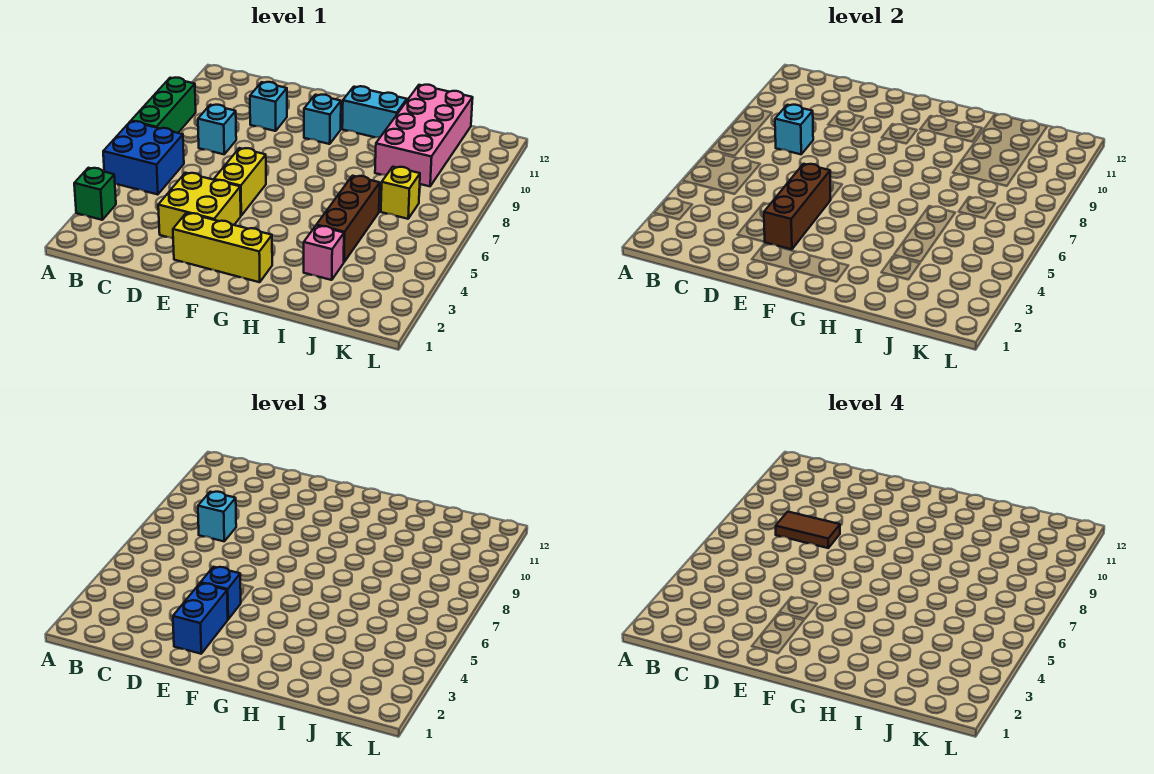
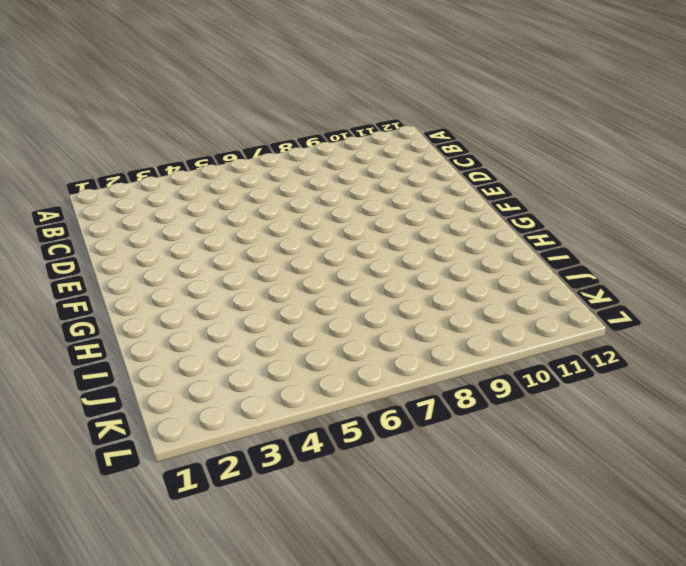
none -> green brick A3 level 1
none -> blue brick A5:B6 level 1
none -> green brick A7:A9 level 1

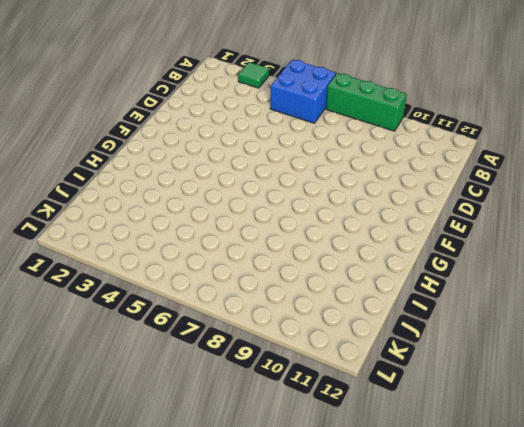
green tile A3 level 1 -> green brick A3 level 1
none -> cyan brick C8 level 1
none -> yellow brick D3:E4 level 1
none -> cyan brick D10 level 1

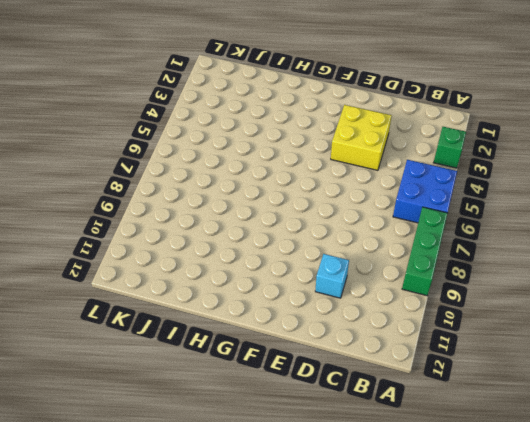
none -> cyan brick C8 level 1
none -> yellow brick E2:G2 level 1
none -> yellow brick E5:E6 level 1

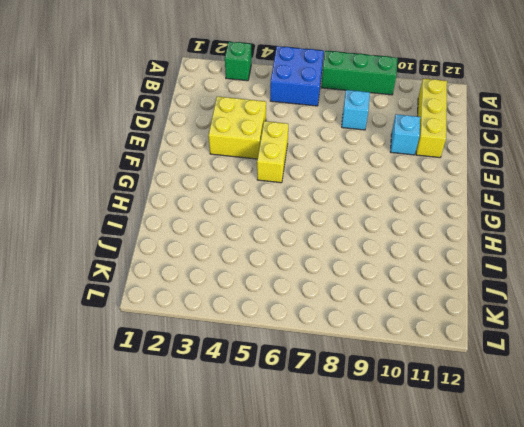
yellow brick B11:D11 level 1 -> yellow brick E2:G2 level 1
yellow brick E5:F5 level 1 -> yellow brick E5:E6 level 1
none -> cyan brick F10 level 1
none -> cyan brick G11:H11 level 1
none -> pink brick I3 level 1

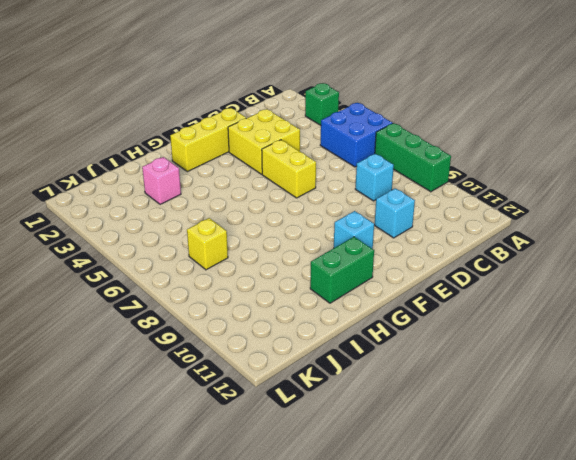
green brick G11:H11 level 1 -> cyan brick G11:H11 level 1
none -> brown brick I4:I6 level 1
none -> pink brick I9:J12 level 1
none -> cyan brick C8 level 2

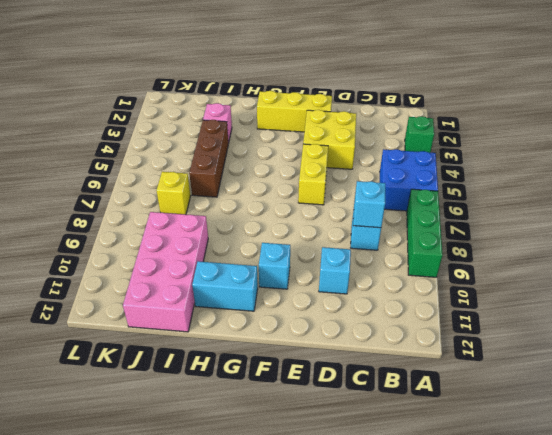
none -> brown brick E3:E5 level 2
none -> cyan brick C8 level 3
none -> blue brick E2:E3 level 3

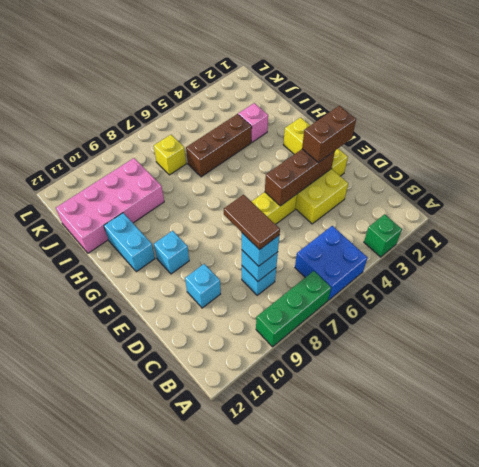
brown brick E2:E3 level 3 -> blue brick E2:E3 level 3
none -> blue brick E4 level 3

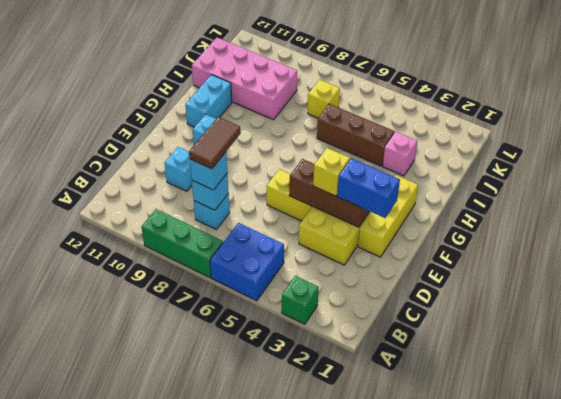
yellow brick E4 level 3 -> blue brick E4 level 3

